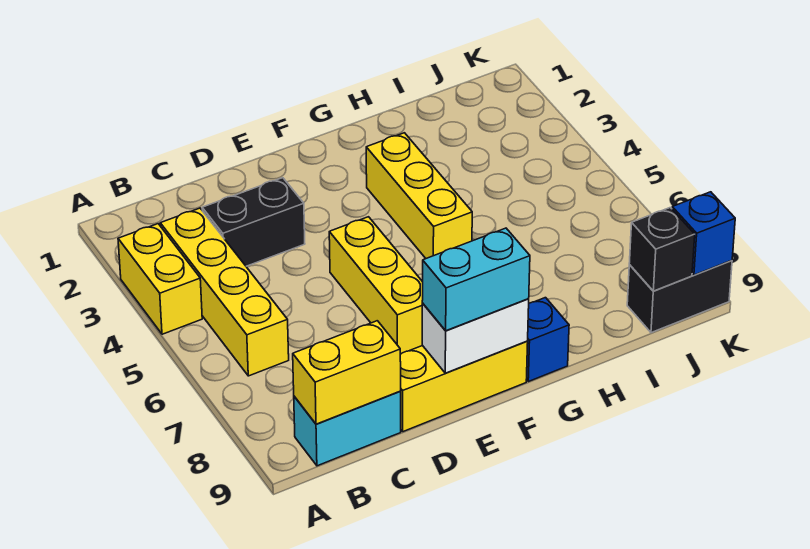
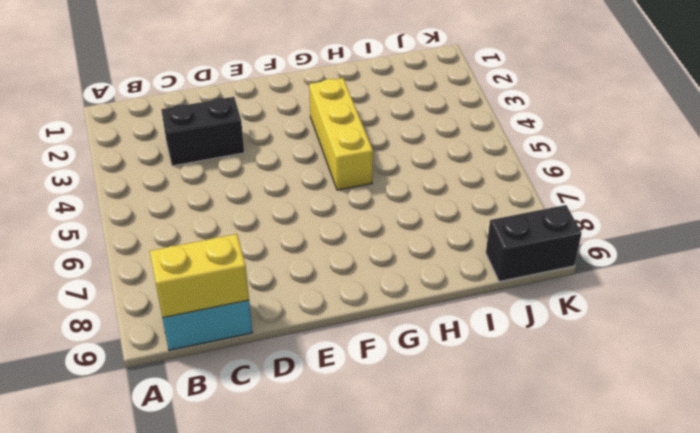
none -> yellow brick A3:A4 level 1
none -> yellow brick B3:B6 level 1
none -> yellow brick D9:F9 level 1

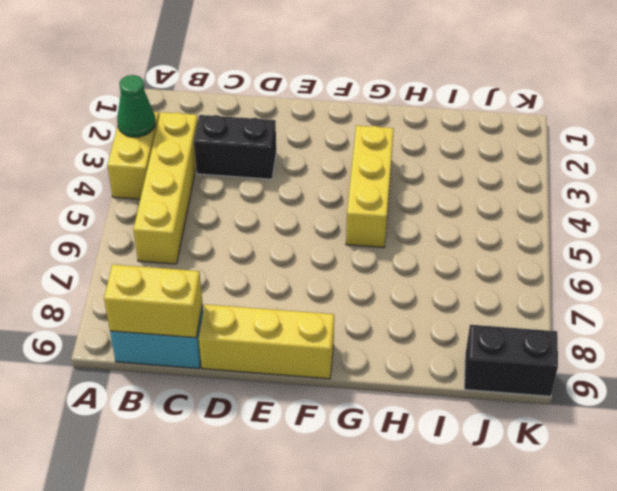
green cone A3 level 2 -> none
none -> yellow brick E5:E7 level 1
none -> blue brick G9 level 1
none -> white brick E9:F9 level 2

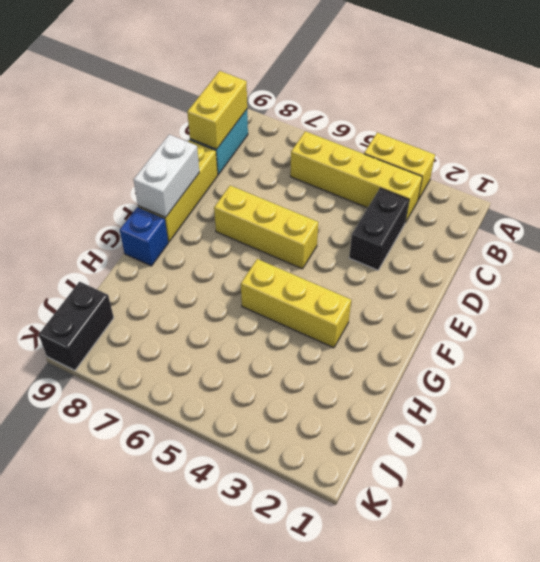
none -> black brick J9 level 2
none -> blue brick K9 level 2
none -> cyan brick E9:F9 level 3

